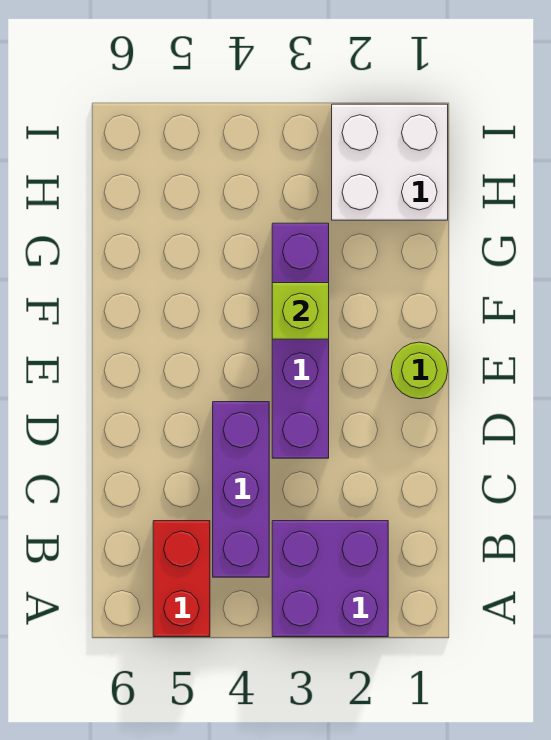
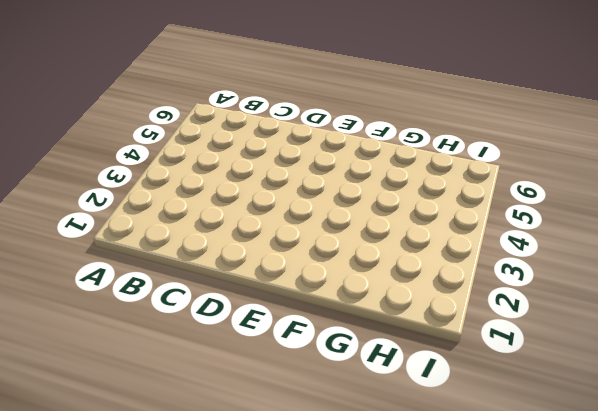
none -> purple brick A2:B3 level 1
none -> red brick A5:B5 level 1

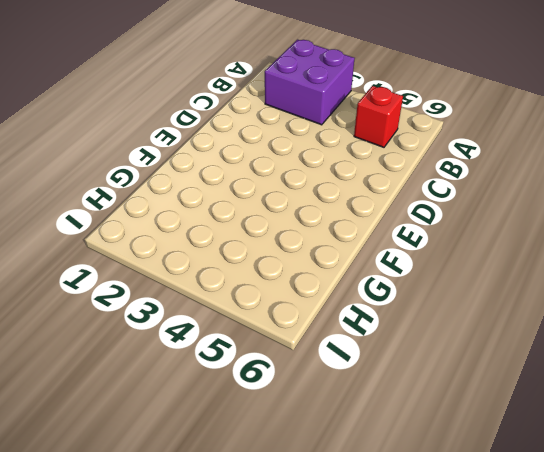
red brick B5 level 1 -> red brick A5:B5 level 1
none -> purple brick B4:D4 level 1
none -> purple brick D3:G3 level 1

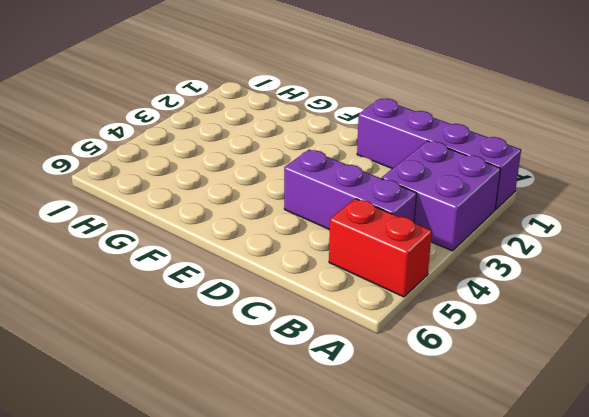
purple brick A1:D1 level 1 -> purple brick D3:G3 level 1
none -> lime round brick E1 level 1
none -> white brick H1:I2 level 1

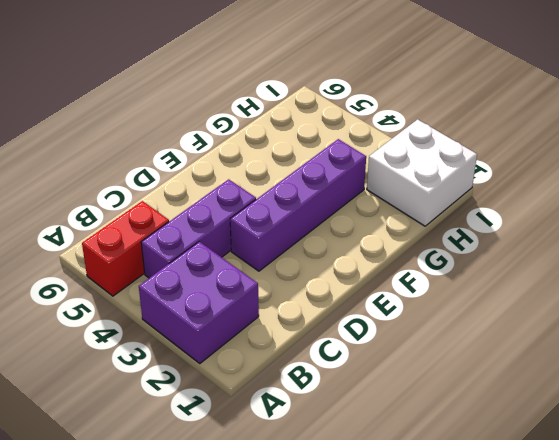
none -> lime round brick E1 level 1
none -> lime brick F3 level 2

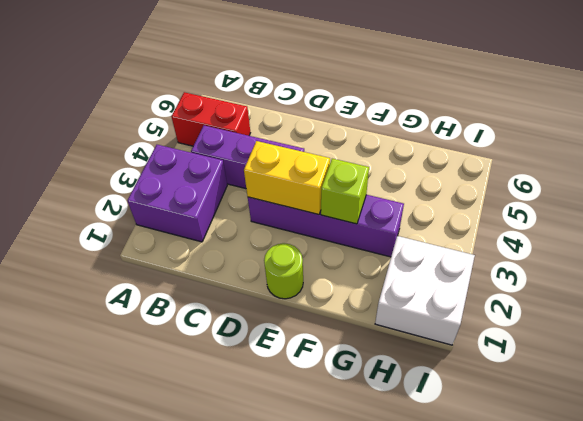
yellow brick D3:E3 level 2 -> none

